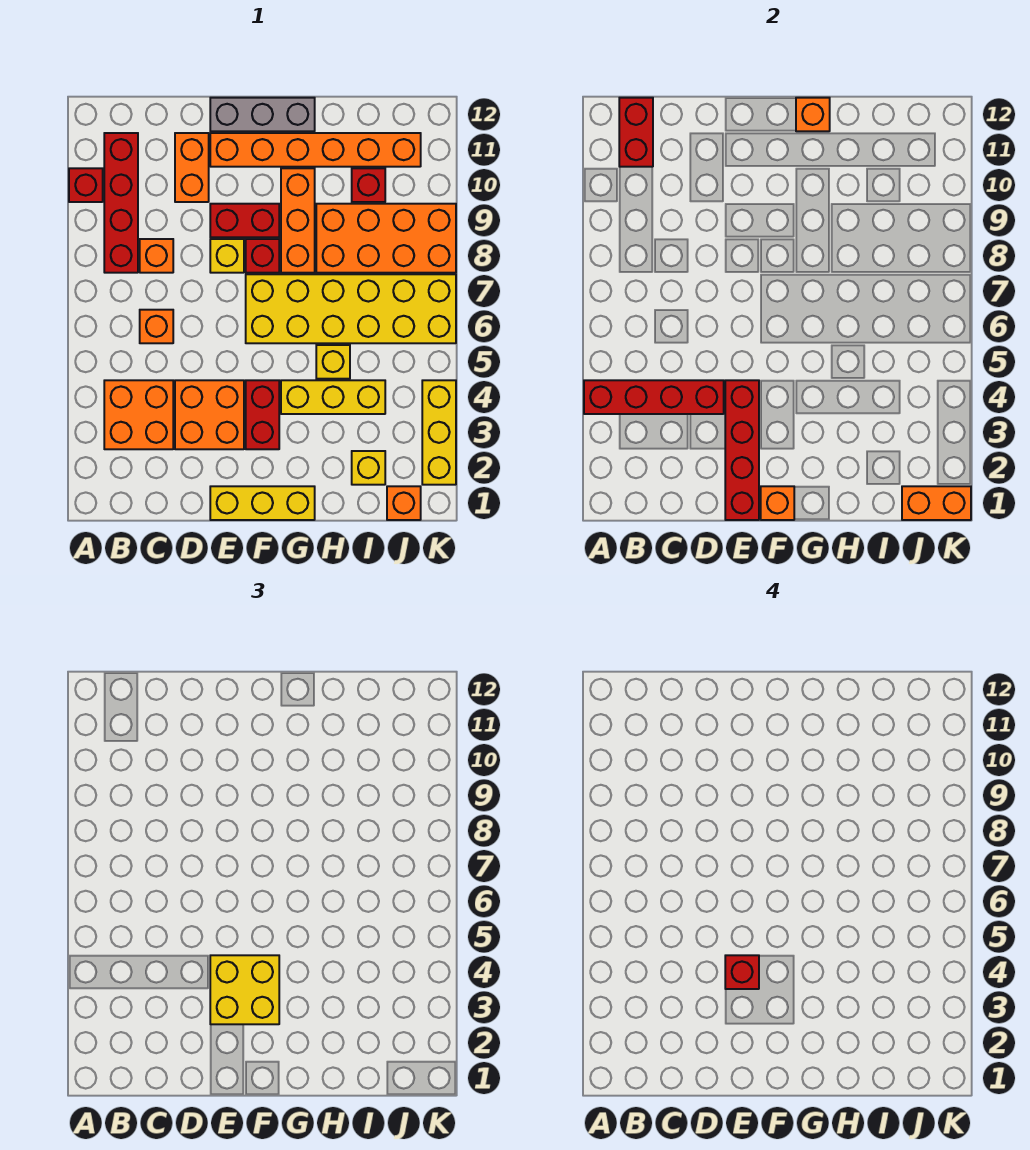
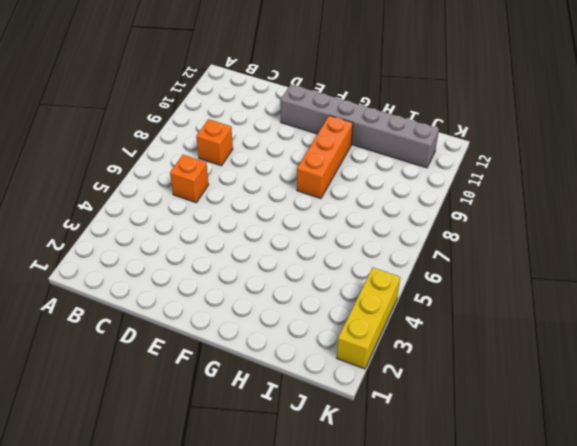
grey brick E11:J11 level 1 -> orange brick E11:J11 level 1
none -> red brick A10 level 1
none -> orange brick B3:C4 level 1
none -> red brick B8:B11 level 1
none -> orange brick D3:E4 level 1

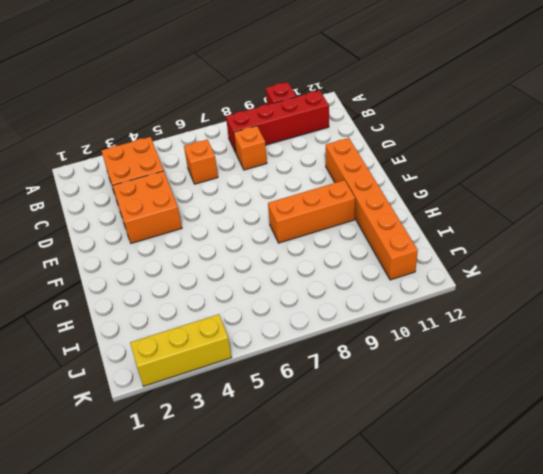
none -> orange brick D10:D11 level 1
none -> yellow brick E1:G1 level 1
none -> yellow brick E8 level 1
none -> red brick E9:F9 level 1

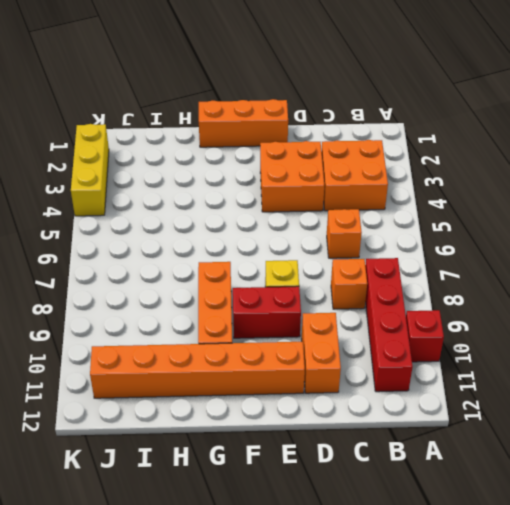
orange brick E1:G1 level 1 -> yellow brick E1:G1 level 1
none -> grey brick E12:G12 level 1
none -> red brick F3:F4 level 1
none -> yellow brick F6:K7 level 1
none -> red brick F8 level 1

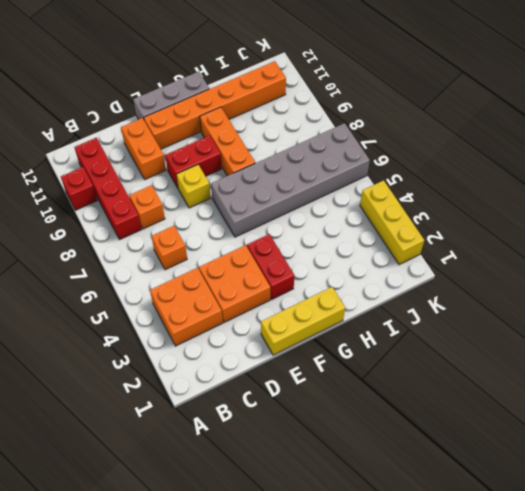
grey brick F6:K7 level 1 -> yellow brick F6:K7 level 1
none -> red brick F8 level 1
none -> yellow brick G4:I4 level 1
none -> yellow brick H5 level 1
none -> orange brick H8:K9 level 1

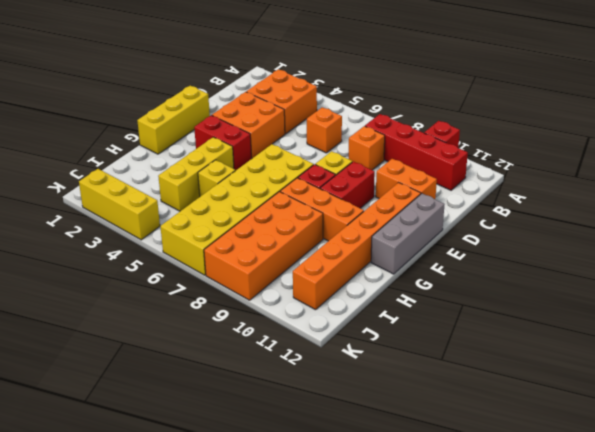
none -> yellow brick I2 level 1
none -> red brick I10 level 1
none -> orange brick J1 level 1
none -> red brick A4:D4 level 2

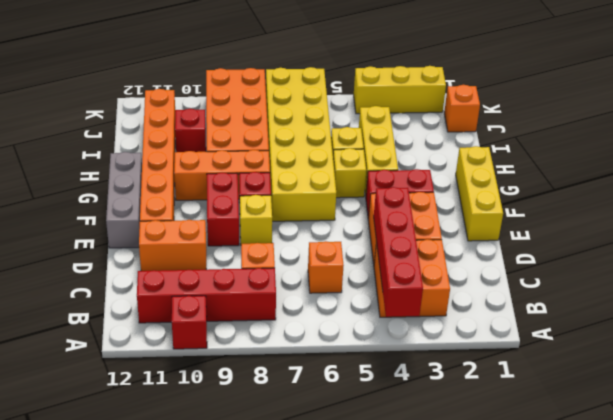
yellow brick G5 level 1 -> yellow brick I2 level 1
none -> red brick B11:B12 level 2
none -> red brick E1:E4 level 2
none -> orange brick F1 level 2
none -> orange brick G12 level 2

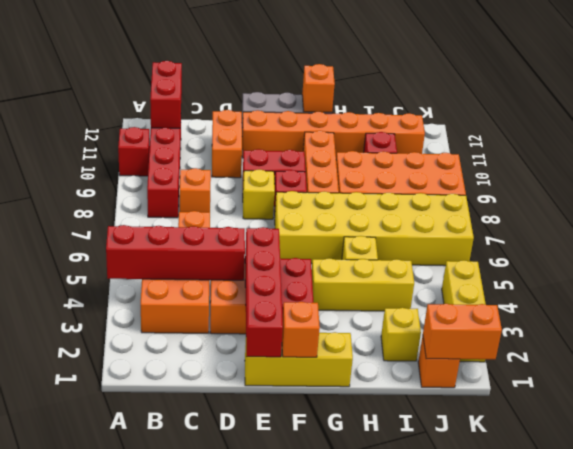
none -> yellow brick E3:F4 level 3
none -> red brick E4 level 4

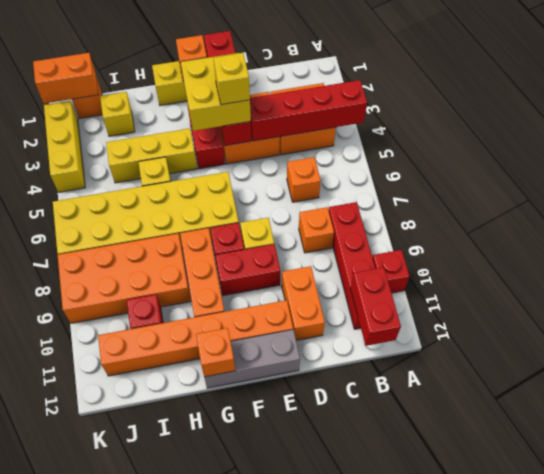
yellow brick E4 level 4 -> red brick E4 level 4

